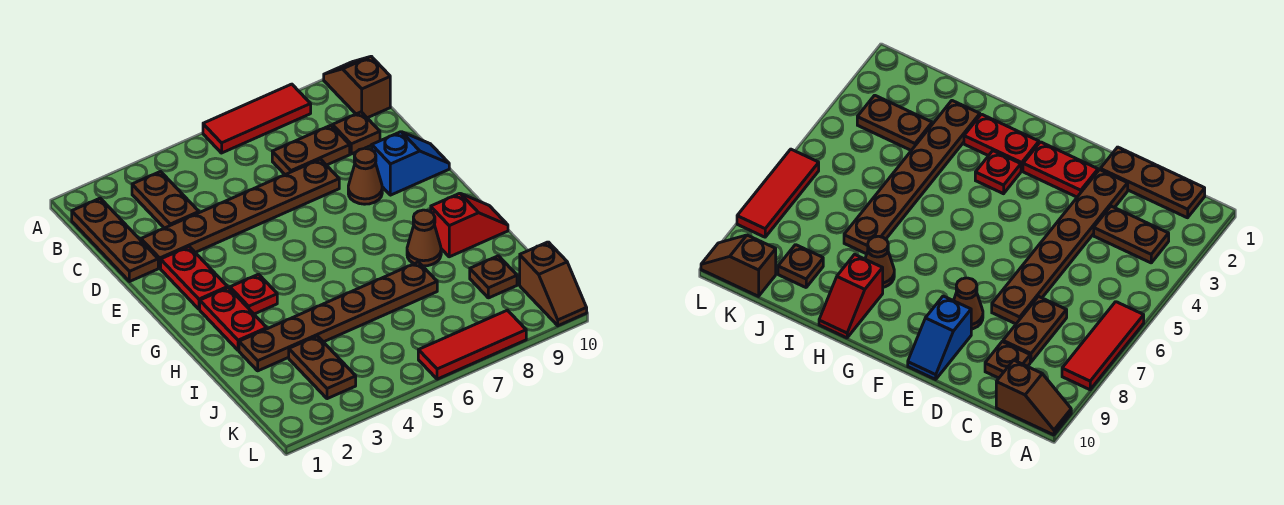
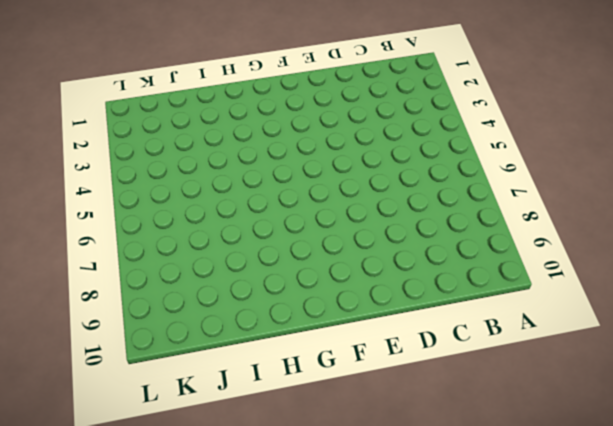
none -> red tile A6:A8 level 1
none -> brown slope A10:B10 level 1 top B
none -> brown plate B1:D1 level 1

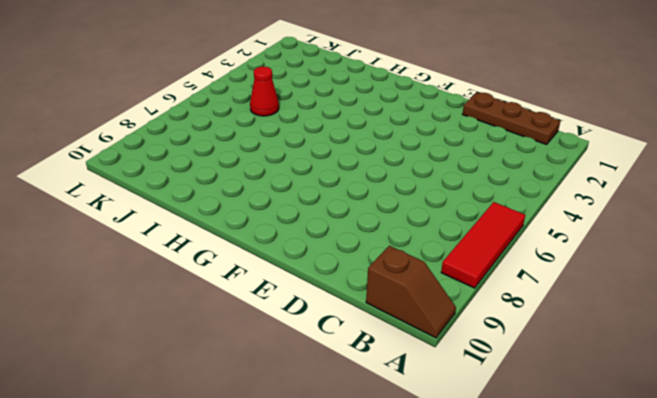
red cone J5 level 1 -> none
none -> brown plate B3:C3 level 1
none -> brown plate C7:C8 level 1
none -> brown plate C9 level 1

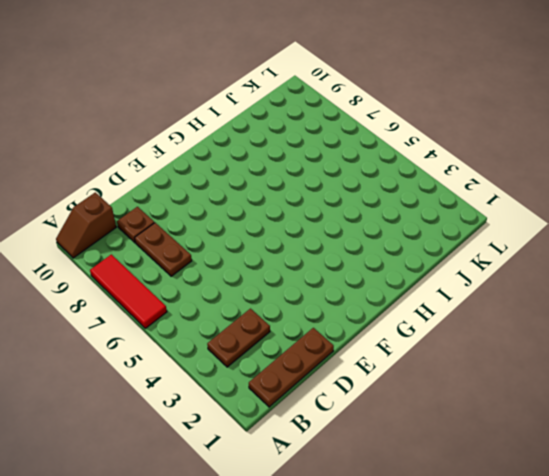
none -> brown plate D2:D7 level 1
none -> red plate E2:F2 level 1
none -> brown cone E8 level 1

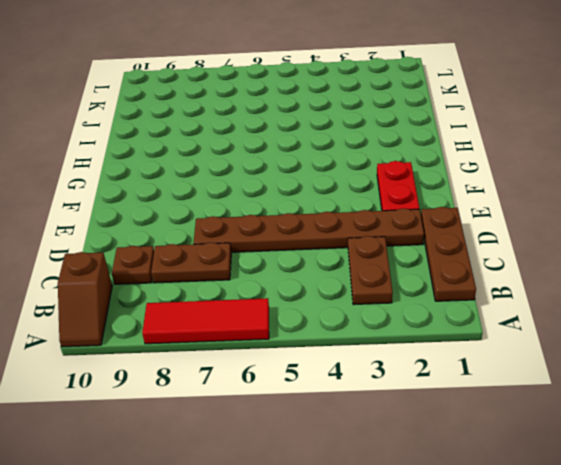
none -> brown cone E8 level 1
none -> blue slope E9:E10 level 1 top 9
none -> red plate G2:H2 level 1

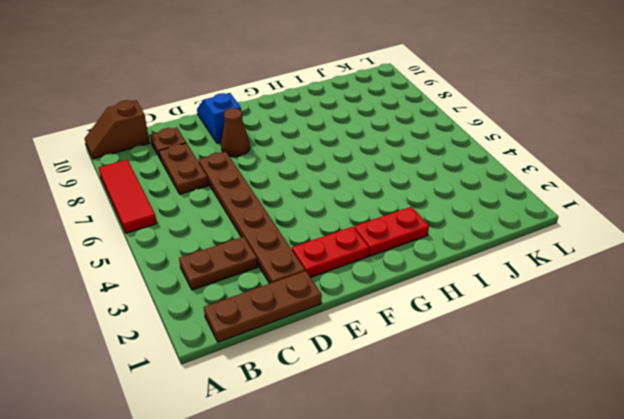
none -> red plate G3 level 1
none -> brown cone H8 level 1
none -> red slope H9:H10 level 1 top 9

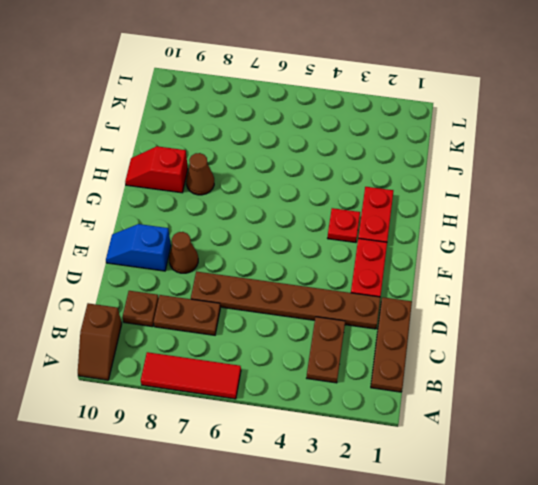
none -> brown plate I2:I7 level 1
none -> brown plate J3:K3 level 1
none -> brown plate J9 level 1

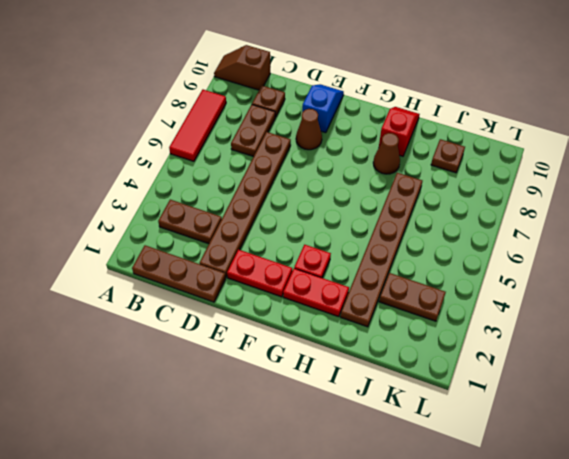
none -> brown slope K10:L10 level 1 top K
none -> red tile L6:L8 level 1

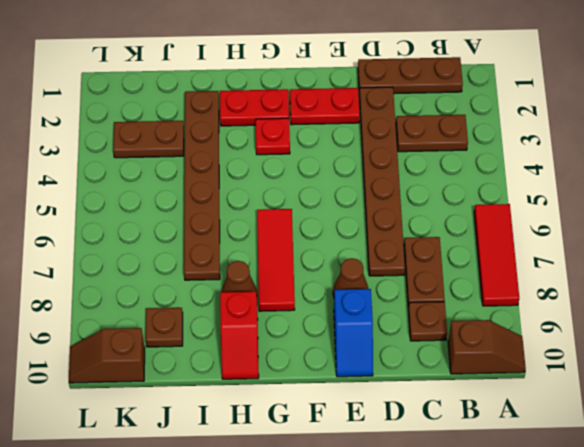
red tile G6:G8 level 1 -> red tile L6:L8 level 1

